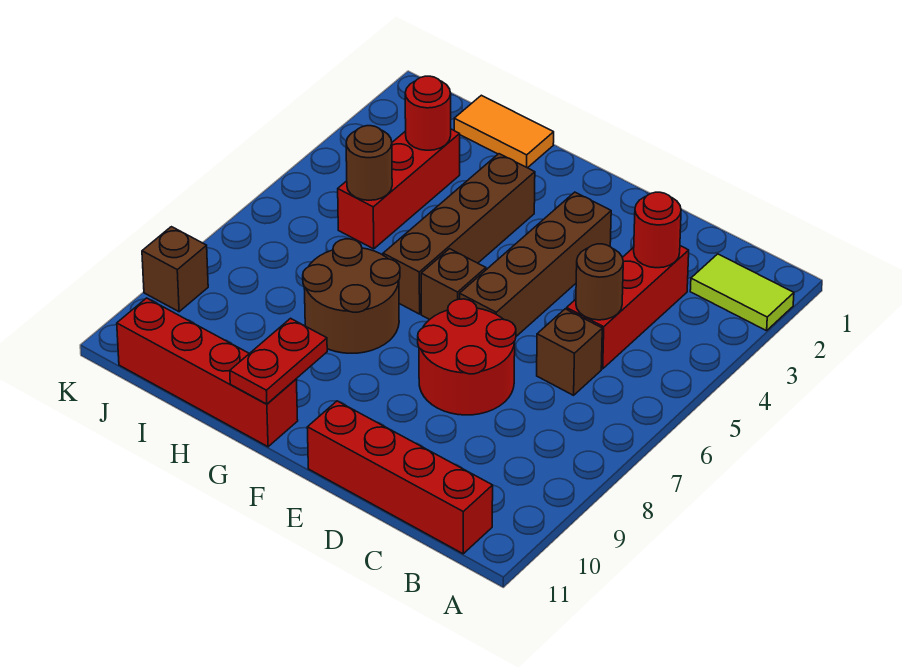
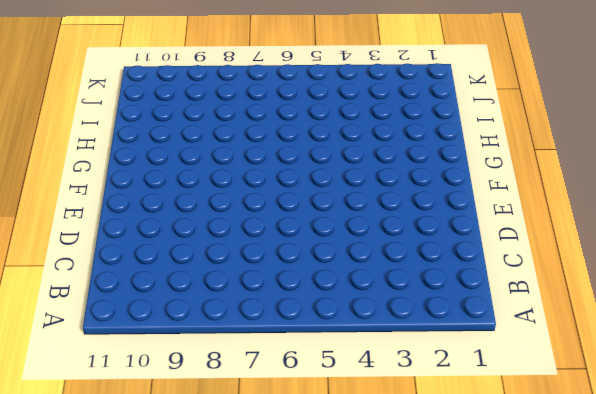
none -> lime tile A2:B2 level 1
none -> red brick B11:E11 level 1
none -> red brick C3:C5 level 1

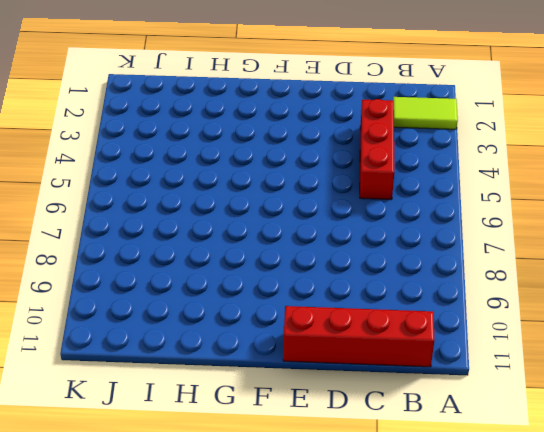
none -> brown brick C6 level 1
none -> red round brick D7:E8 level 1
none -> brown brick E3:E6 level 1

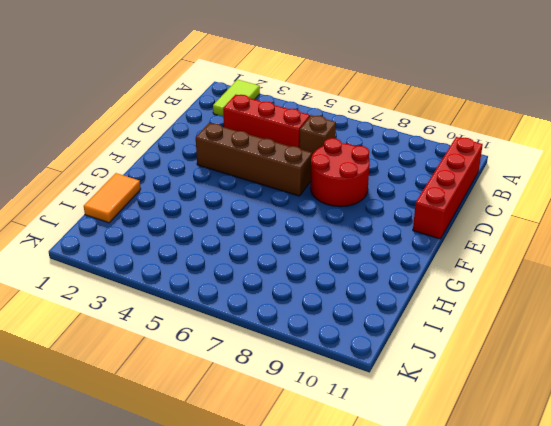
none -> brown brick F6 level 1
none -> brown brick G3:G6 level 1
none -> brown round brick G7:H8 level 1

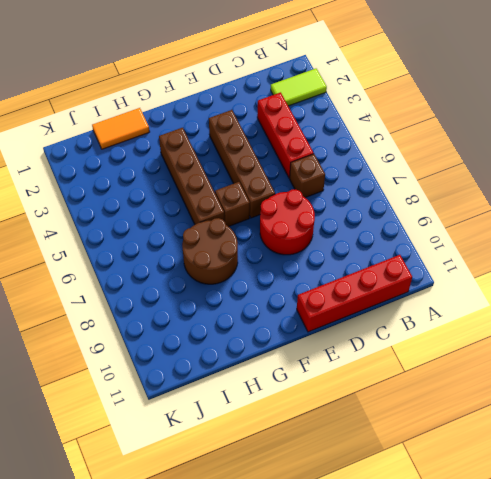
none -> red brick G11:J11 level 1
none -> red brick I3:I5 level 1
none -> brown brick K9 level 1

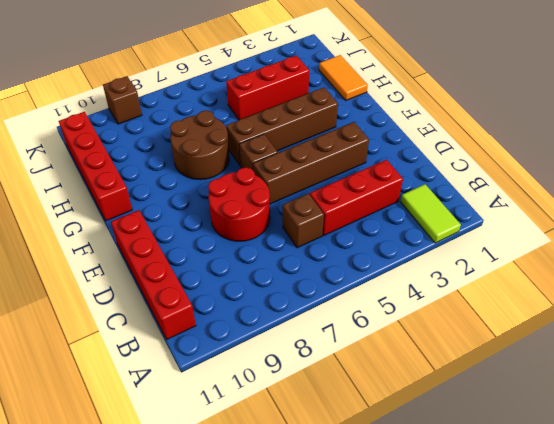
none -> red round brick C3 level 2
none -> brown round brick C5 level 2
none -> red plate G10:G11 level 2

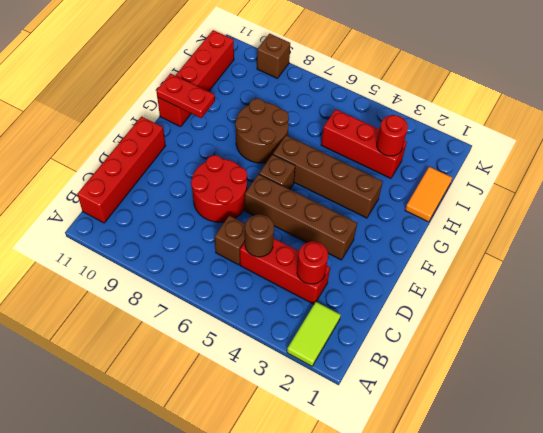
none -> brown round brick I5 level 2

